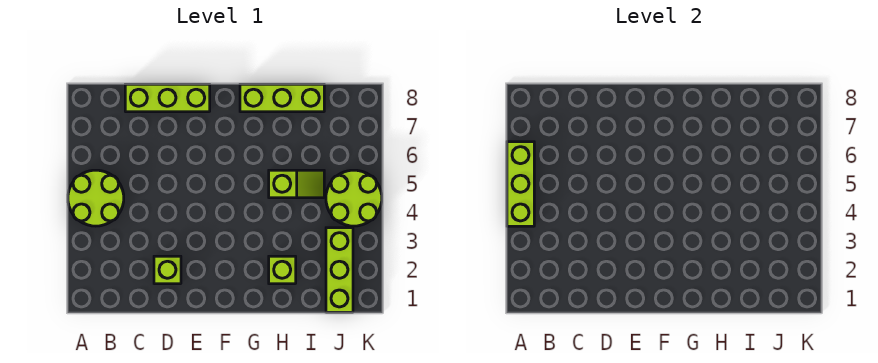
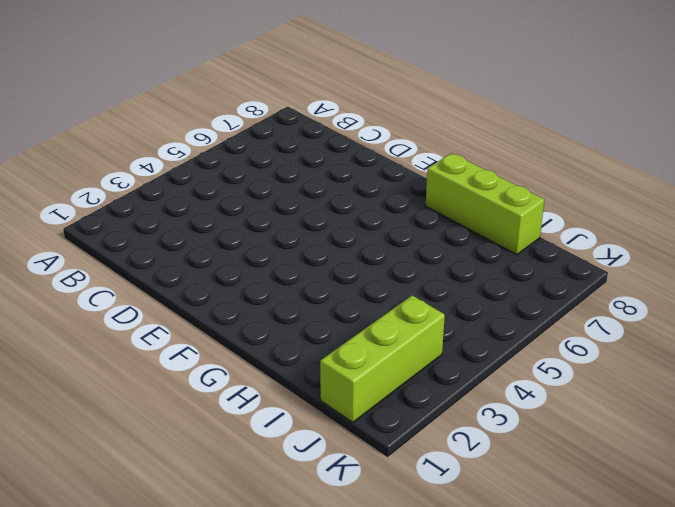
none -> lime round brick A4:B5 level 1
none -> lime brick C8:E8 level 1

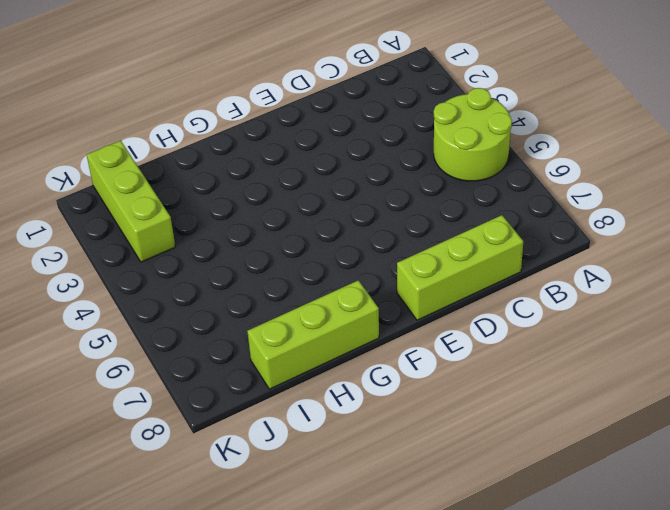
none -> lime brick D2 level 1
none -> lime brick H2 level 1

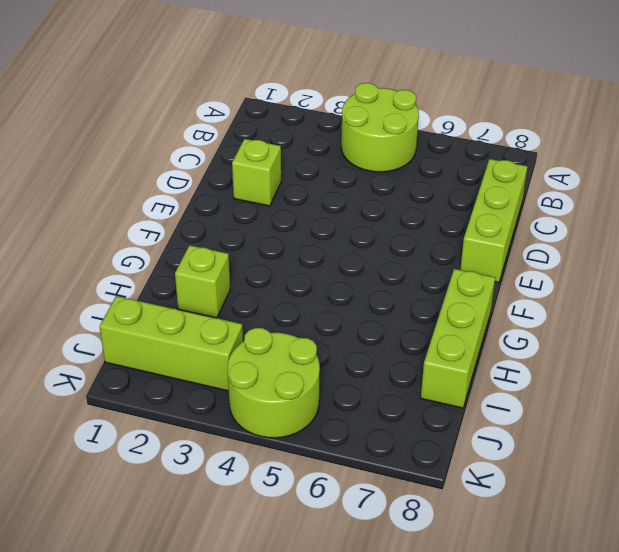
none -> lime slope H5:I5 level 1 top H
none -> lime brick A4:A6 level 2

